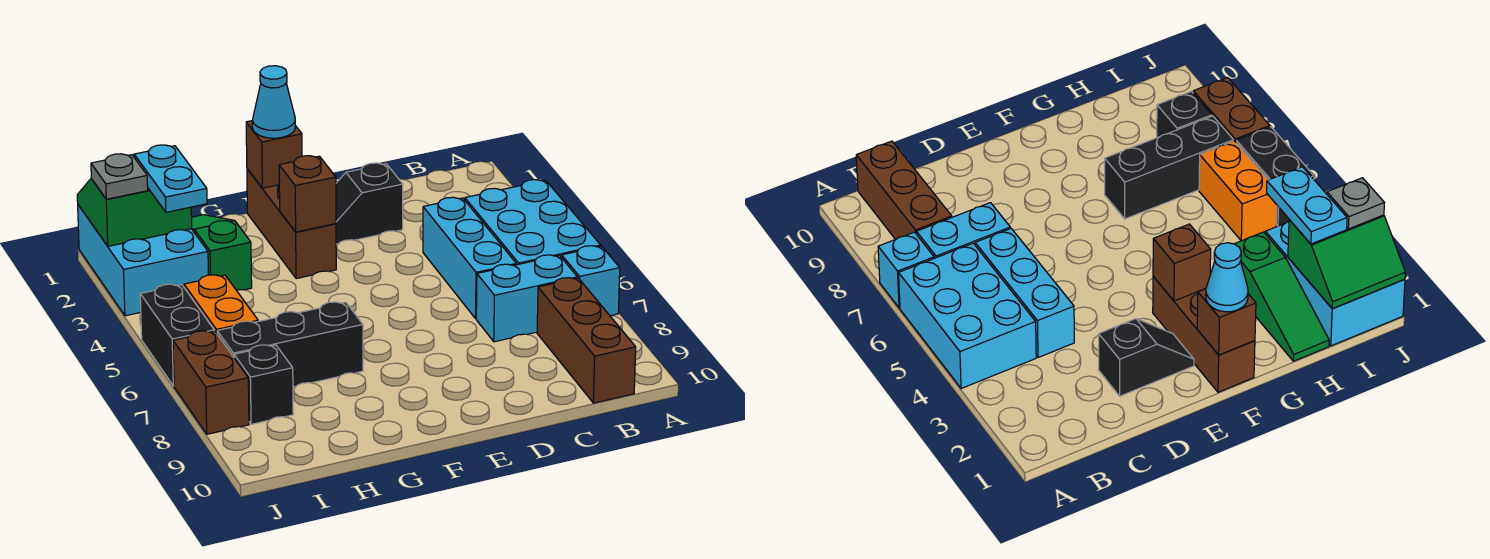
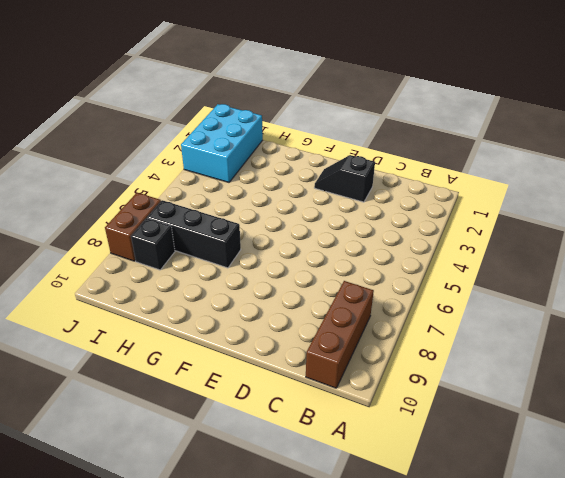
none -> cyan brick A4:B6 level 1
none -> cyan brick A7 level 1
none -> cyan brick B7:C7 level 1

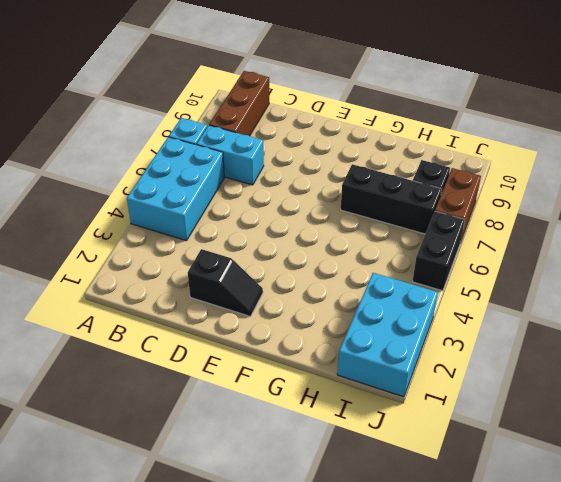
none -> cyan brick C4:C6 level 1
none -> brown brick F1:F3 level 1
none -> green slope H1:H3 level 1 top 3

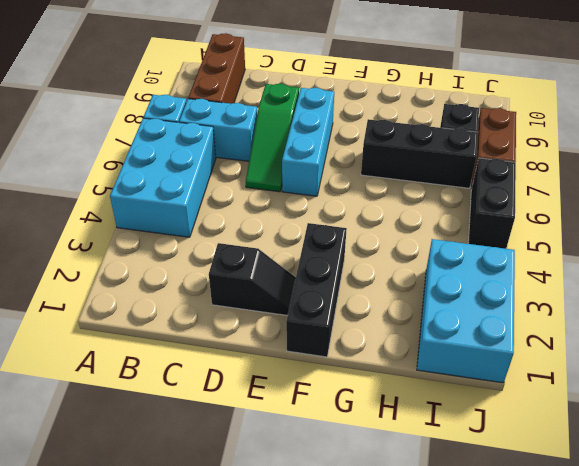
green slope D6:D8 level 1 top 8 -> green slope H1:H3 level 1 top 3
cyan brick E6:E8 level 1 -> cyan brick C4:C6 level 1
black brick F1:F3 level 1 -> brown brick F1:F3 level 1
none -> orange brick I5:I6 level 1
none -> brown brick F1 level 2
none -> brown brick F3 level 2

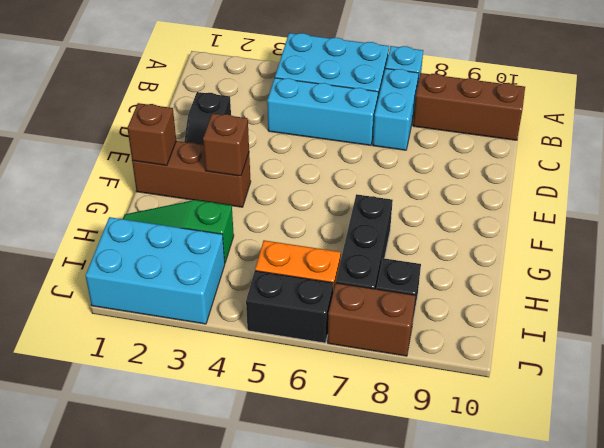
none -> green slope I1:J2 level 2 top 2
none -> cyan cone F1 level 3
none -> cyan plate I2:I3 level 3

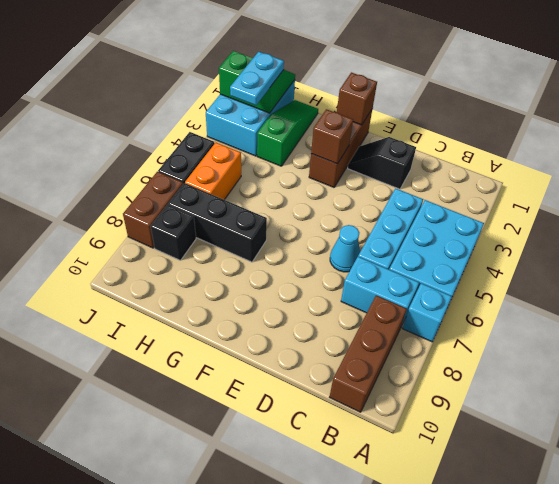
cyan cone D6 level 1 -> cyan cone F1 level 3
none -> grey plate J2 level 3

